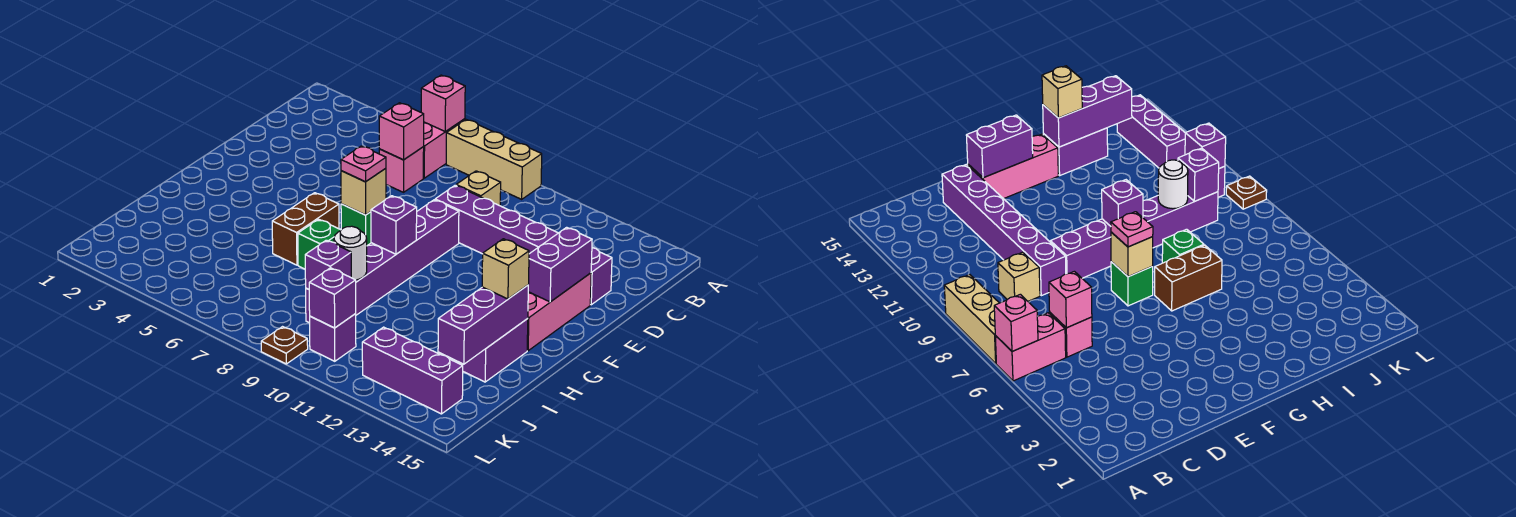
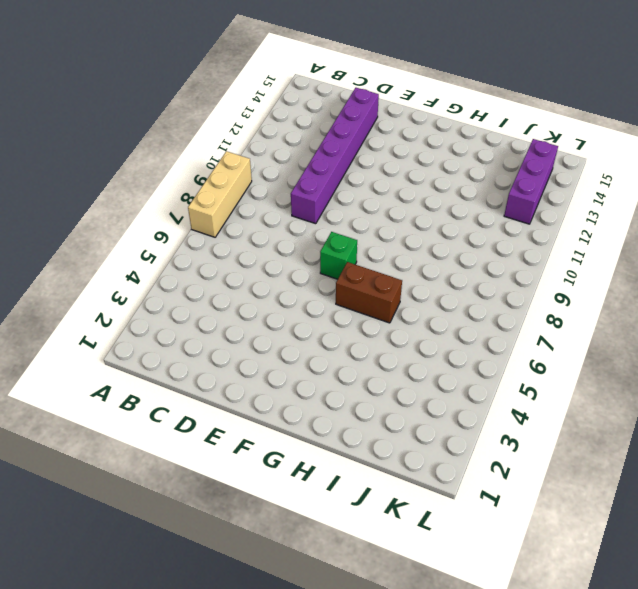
none -> pink brick A6:B6 level 1
none -> pink brick C6 level 1
none -> tan brick C9 level 1

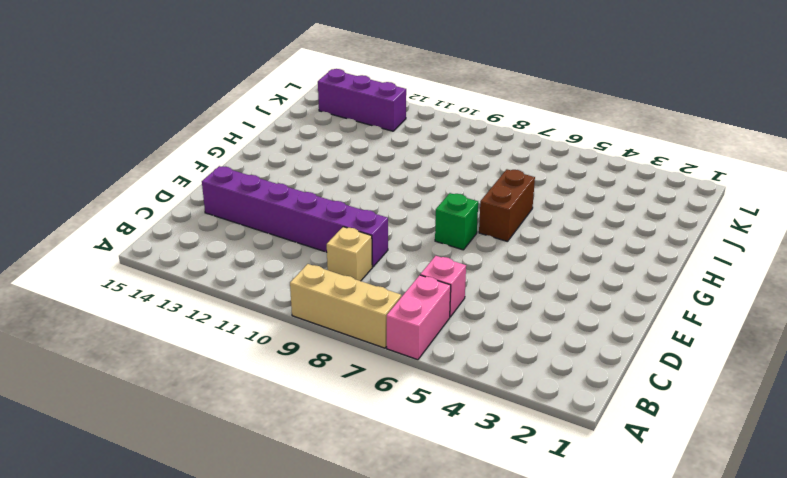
none -> purple brick E9:J9 level 1
none -> pink brick E14:G14 level 1
none -> green brick H7 level 1

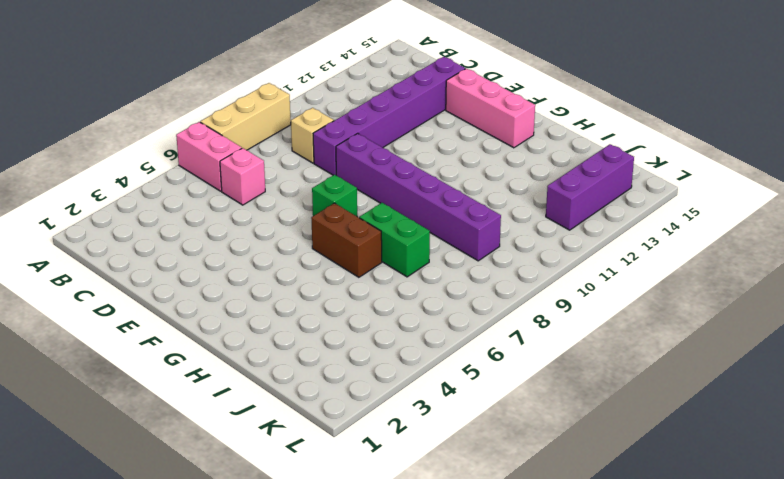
green brick H7:I7 level 1 -> green brick H7 level 1
none -> purple brick H14:I14 level 1
none -> purple brick K10 level 1
none -> brown plate L9 level 1

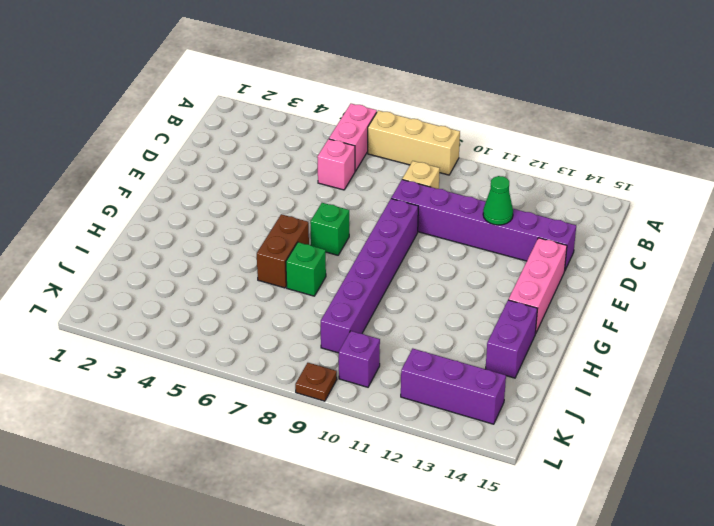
green cone D12 level 2 -> none
none -> pink brick A6 level 2
none -> pink brick C6 level 2
none -> purple brick E14:F14 level 2

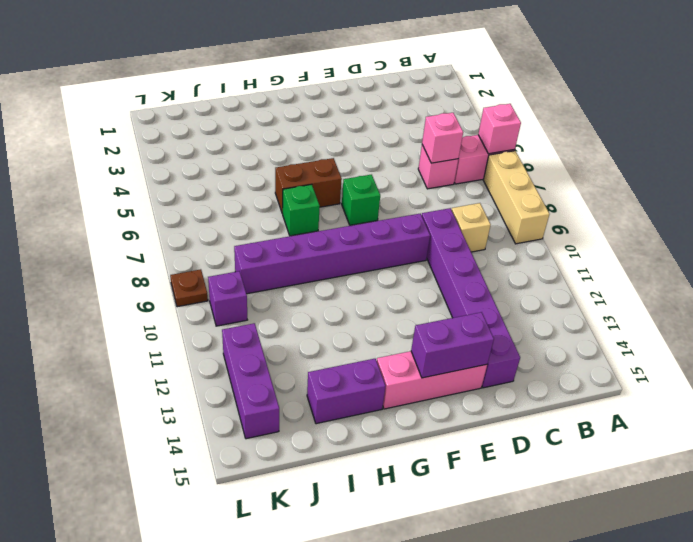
none -> tan brick F7 level 2
none -> purple brick G9 level 2
none -> purple brick H14:J14 level 2

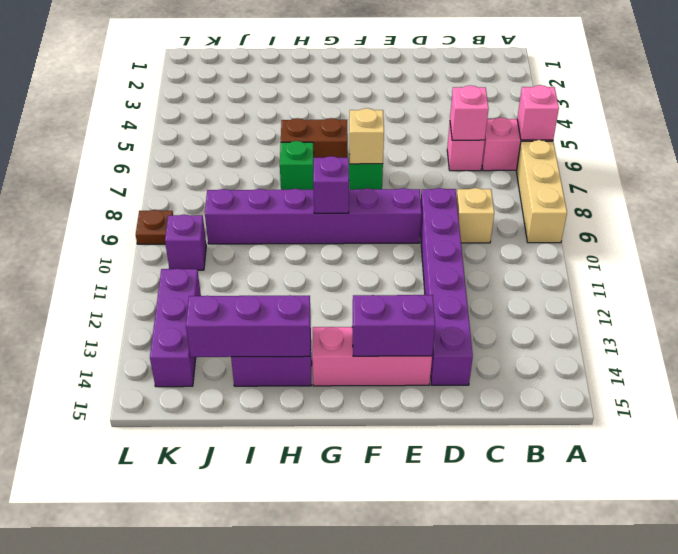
none -> white round brick I9 level 2
none -> purple brick J9 level 2
none -> purple brick K10 level 2

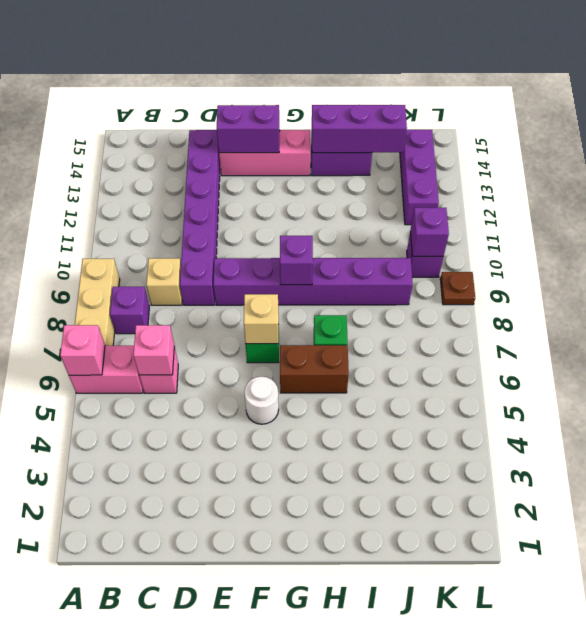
purple brick B8 level 1 -> purple brick J9 level 2
white round brick F5 level 1 -> white round brick I9 level 2
none -> pink plate F7 level 3
none -> tan brick H14 level 3

